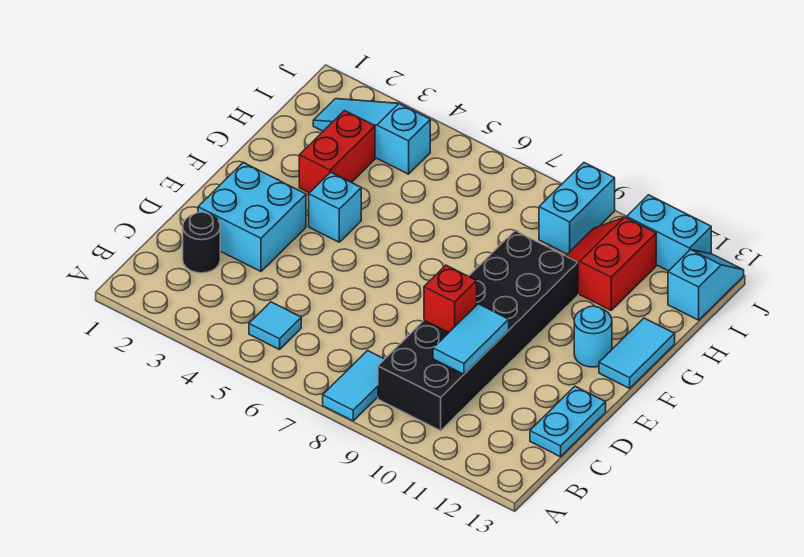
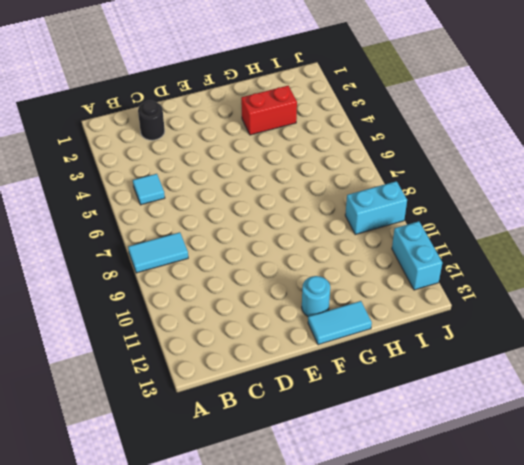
none -> black brick B9:G10 level 1
none -> cyan plate C13:D13 level 1
none -> cyan brick D2:E3 level 1

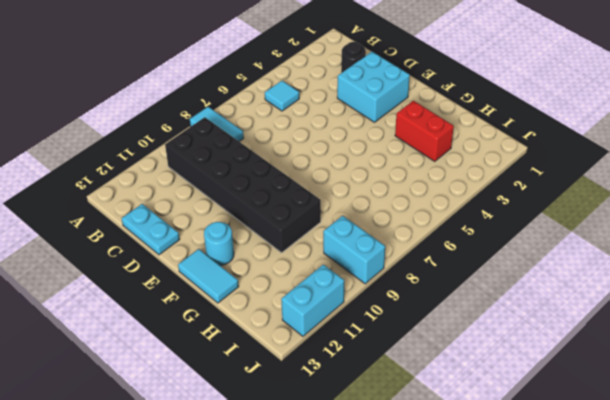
none -> cyan brick F4 level 1
none -> red slope H10:I11 level 1 top 11
none -> cyan slope I2:I4 level 1 top 4

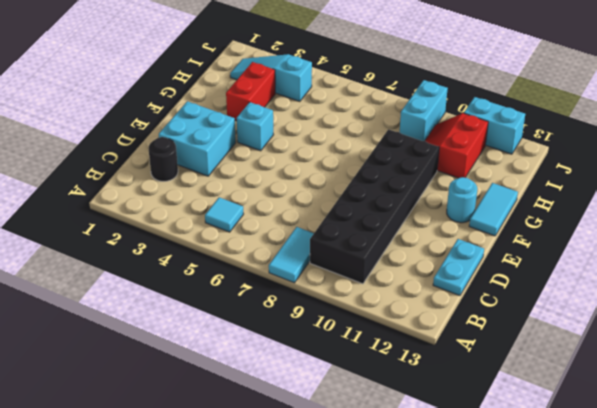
none -> cyan slope I13:J13 level 1 top I
none -> cyan tile C10:D10 level 2
none -> red brick D9 level 2

